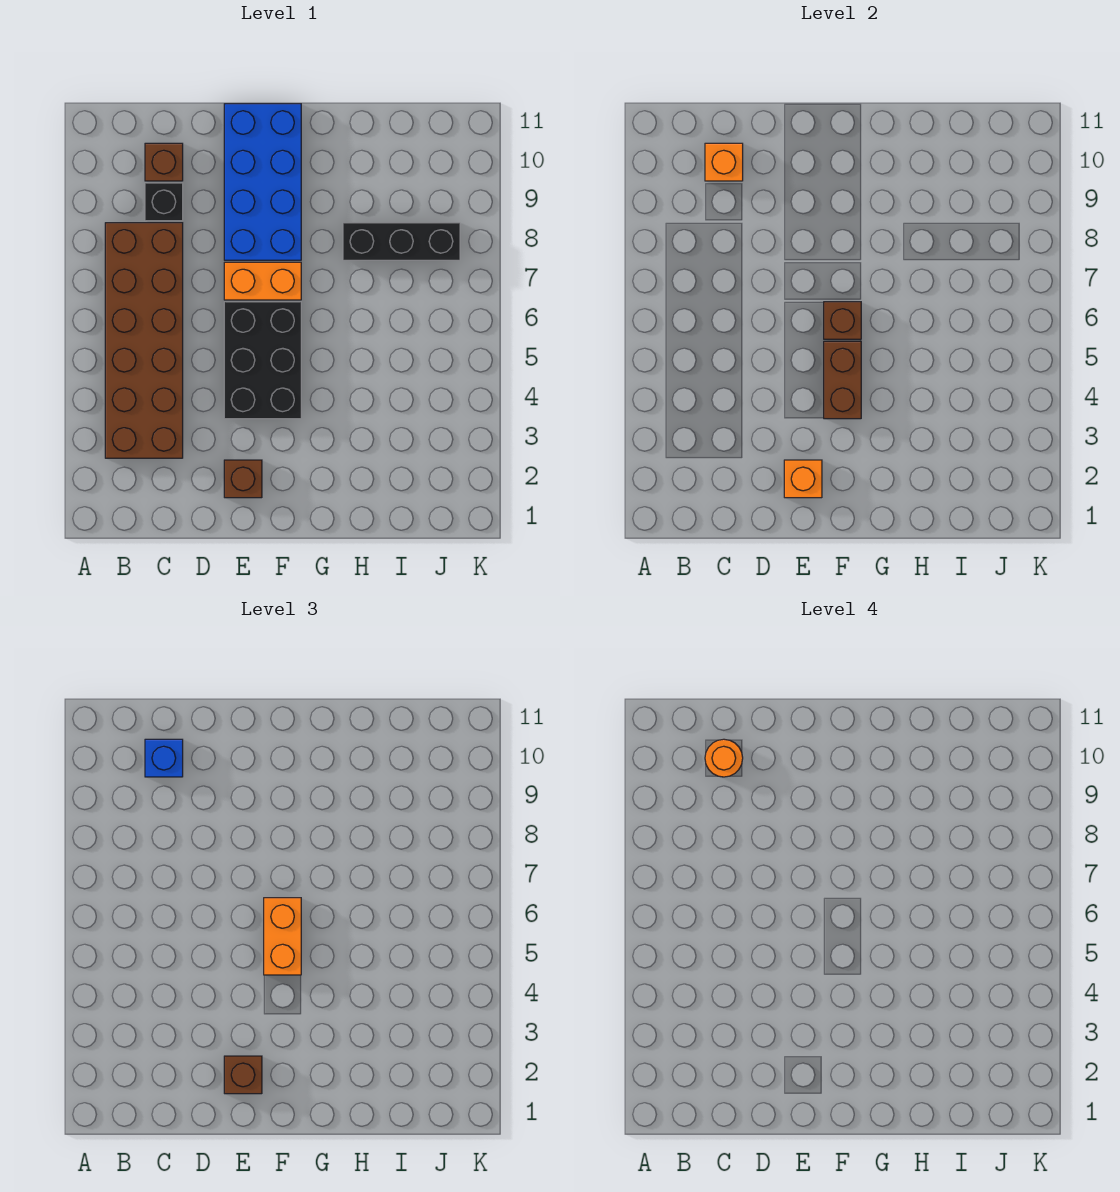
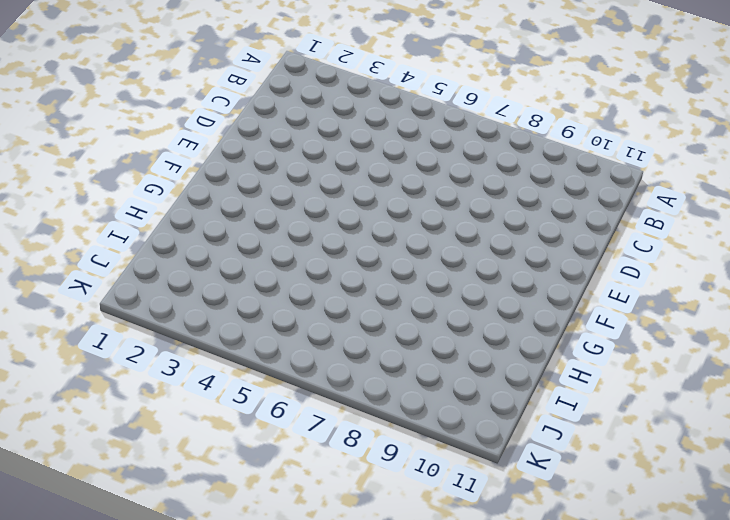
none -> brown brick B3:C8 level 1
none -> black brick C9 level 1
none -> brown brick C10 level 1

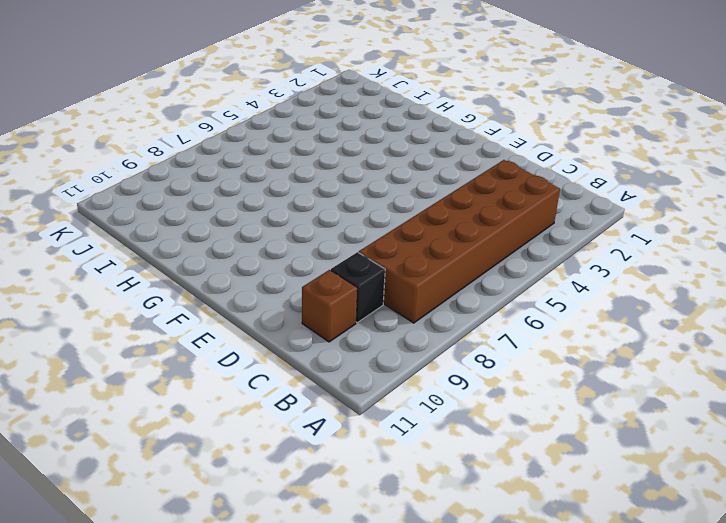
none -> brown brick E2 level 1
none -> black brick E4:F6 level 1
none -> orange brick E7:F7 level 1

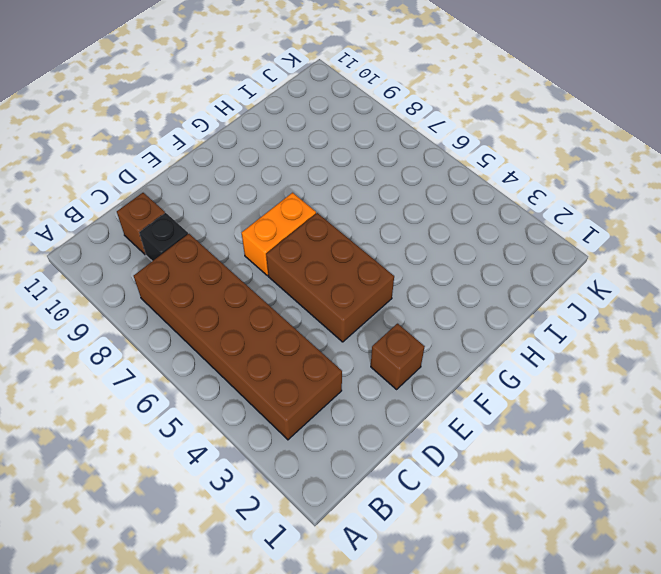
brown brick E4:F6 level 1 -> black brick E4:F6 level 1
none -> blue brick E8:F11 level 1
none -> black brick H8:J8 level 1
none -> orange brick C10 level 2

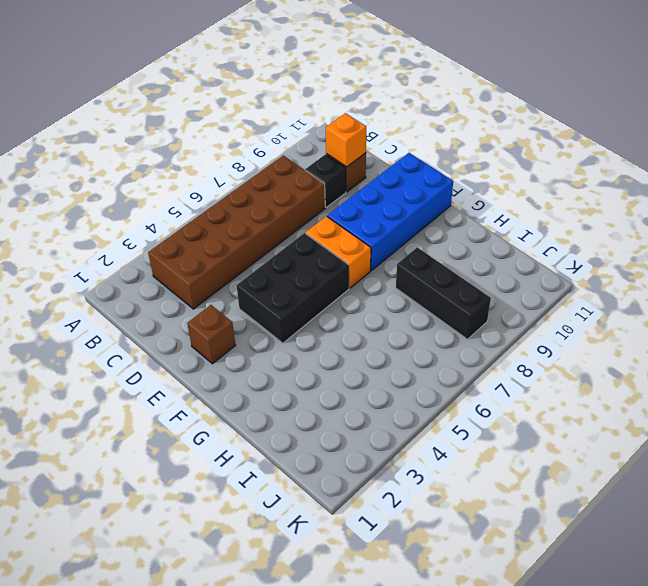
none -> orange brick E2 level 2
none -> brown brick F4:F5 level 2
none -> brown brick F6 level 2

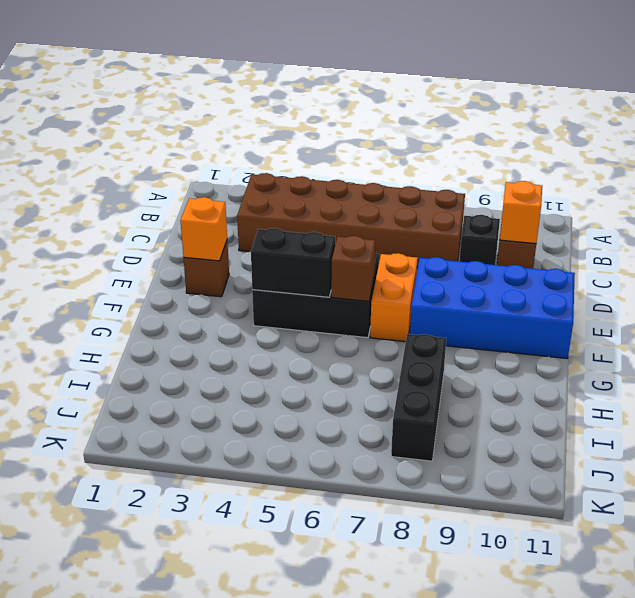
black brick F4:F5 level 2 -> brown brick F4:F5 level 2
none -> blue brick C10 level 3
none -> brown brick E2 level 3
none -> orange brick F5:F6 level 3

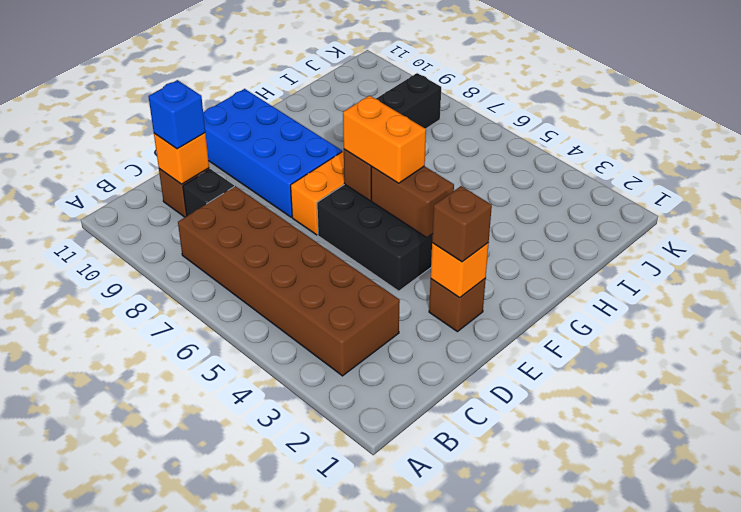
none -> orange round brick C10 level 4

